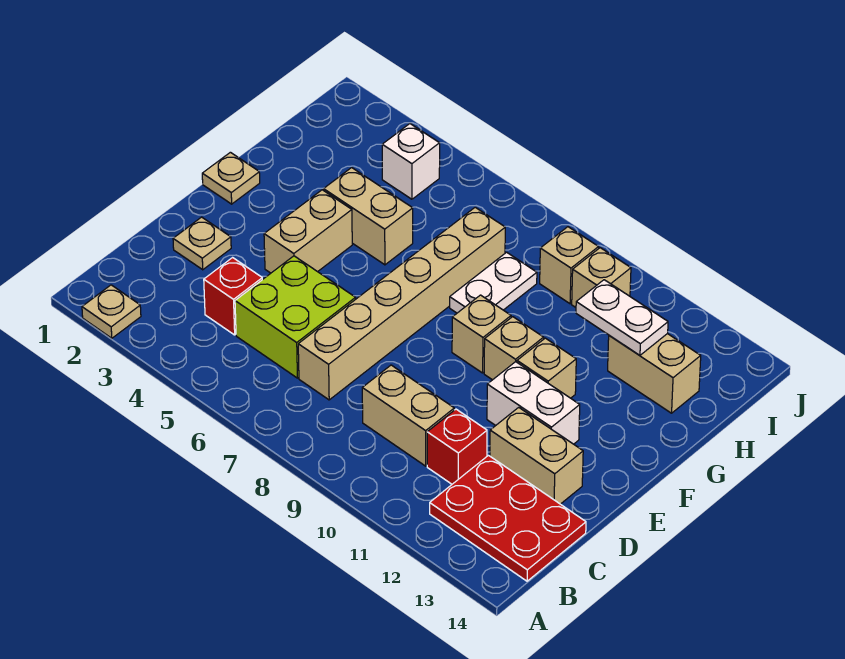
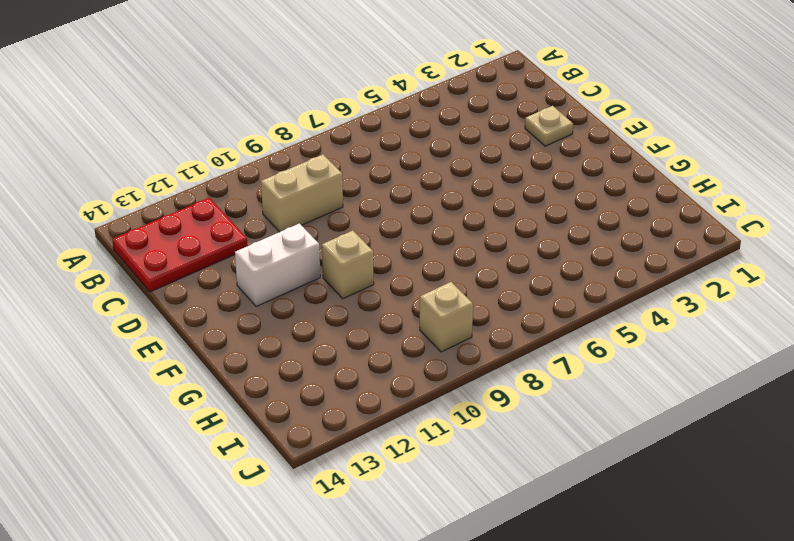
none -> tan plate A2 level 1
none -> red brick C4 level 1
none -> lime brick C5:D6 level 1

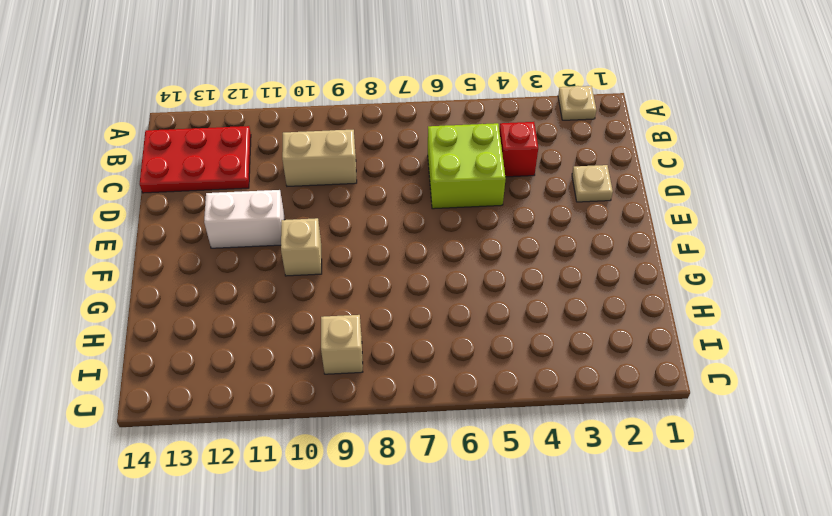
none -> tan brick C7:H7 level 1
none -> red brick C11 level 1
none -> tan brick D12:D13 level 1

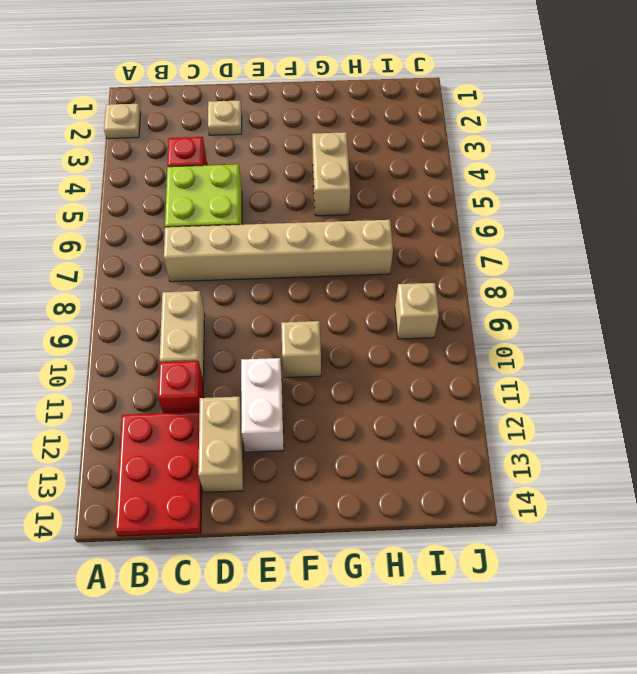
none -> tan brick E4:F4 level 1
none -> tan plate F1 level 1
none -> tan brick F9 level 1

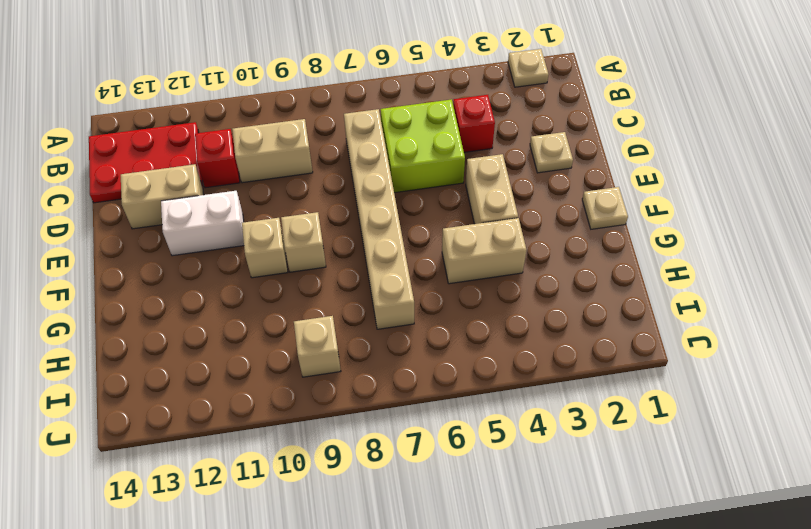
none -> tan brick F11 level 1
none -> white plate G8:H8 level 1
none -> tan brick H12:H13 level 1

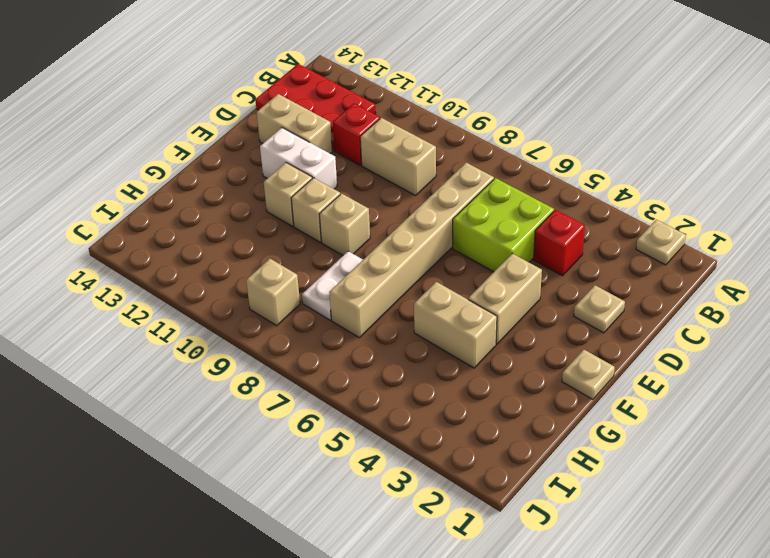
none -> tan brick H12:H13 level 1
none -> white brick I4 level 1
none -> tan brick I10 level 1

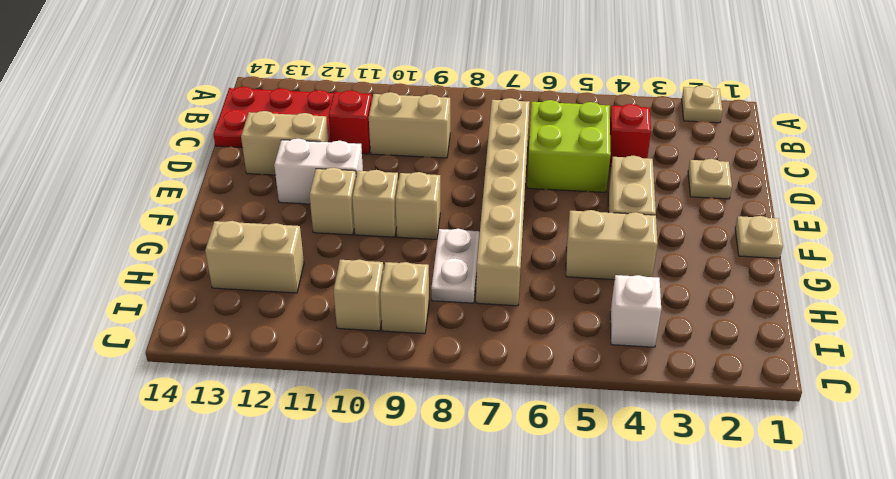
none -> white plate H11:H12 level 2

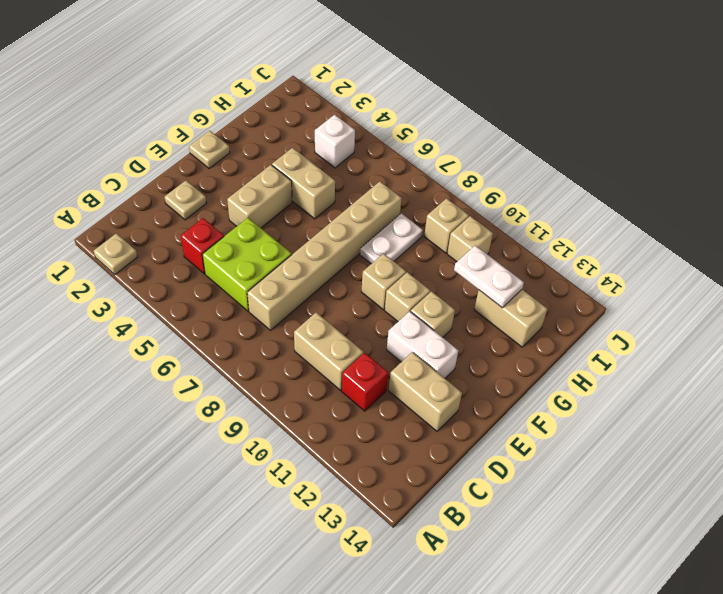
none -> red plate B12:C14 level 1

